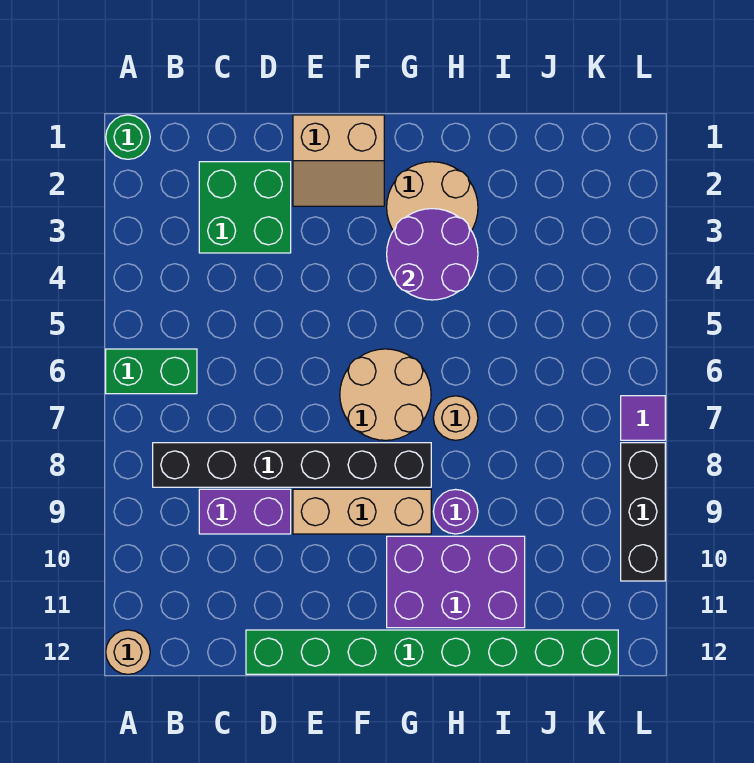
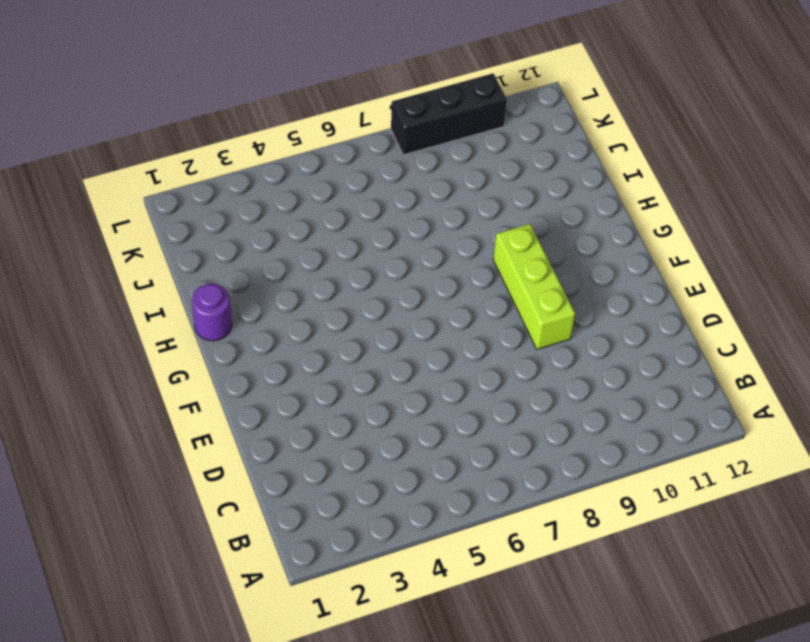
lime brick E9:G9 level 1 -> tan brick E9:G9 level 1
purple round brick H1 level 1 -> purple round brick H9 level 1
none -> green round brick A1 level 1
none -> green brick A6:B6 level 1
none -> tan round brick A12 level 1

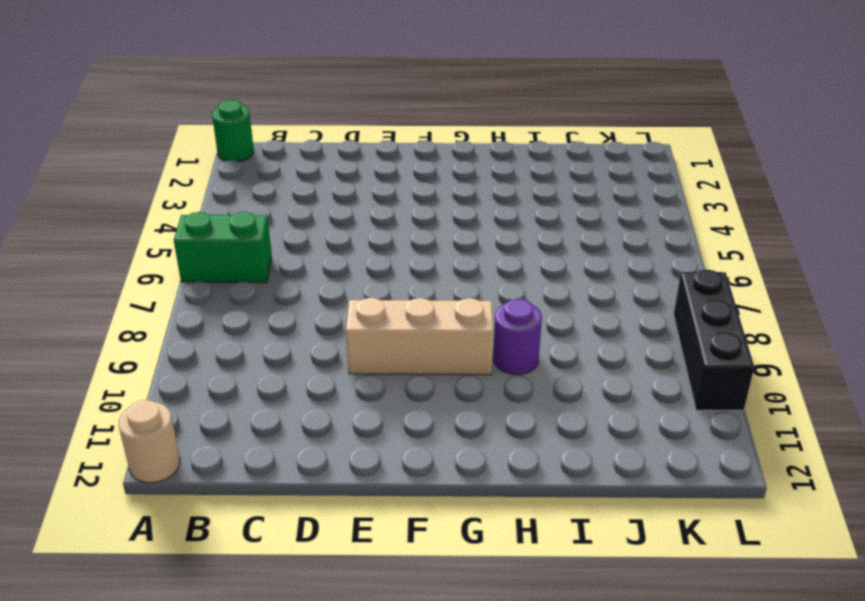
none -> black brick B8:G8 level 1
none -> green brick C2:D3 level 1
none -> purple brick C9:D9 level 1

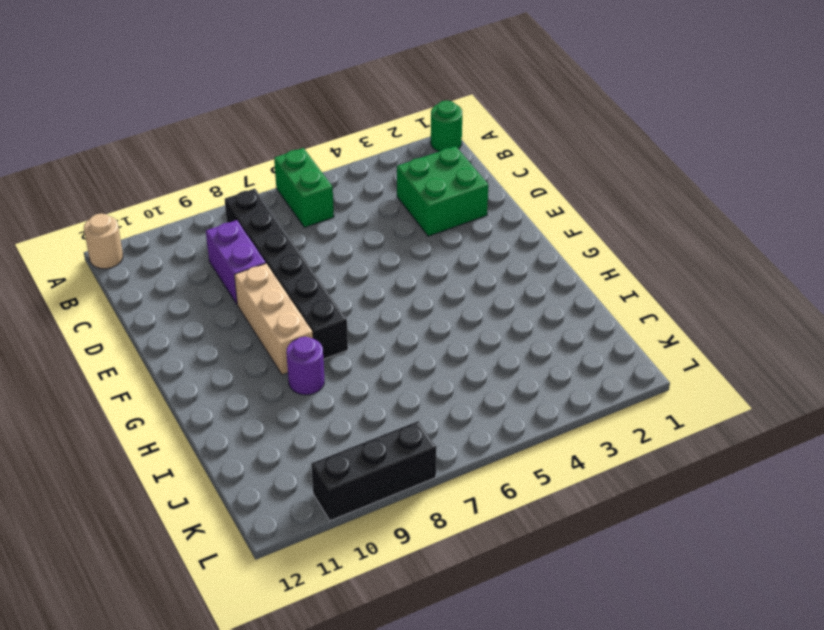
none -> green brick D12:K12 level 1
none -> tan slope E1:F2 level 1 top 1
none -> tan round brick F6:G7 level 1

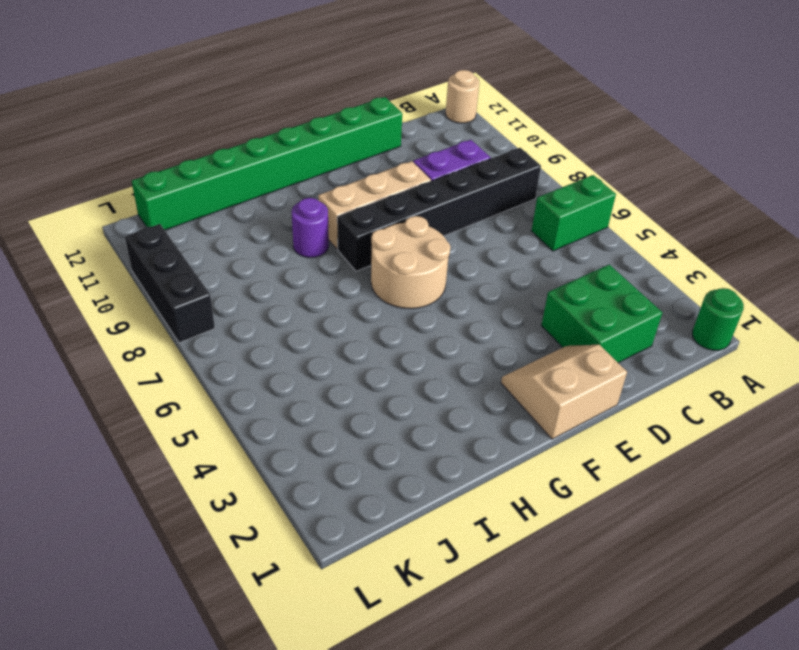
none -> tan round brick G2:H3 level 1
none -> purple brick G10:I11 level 1
none -> tan round brick H7 level 1

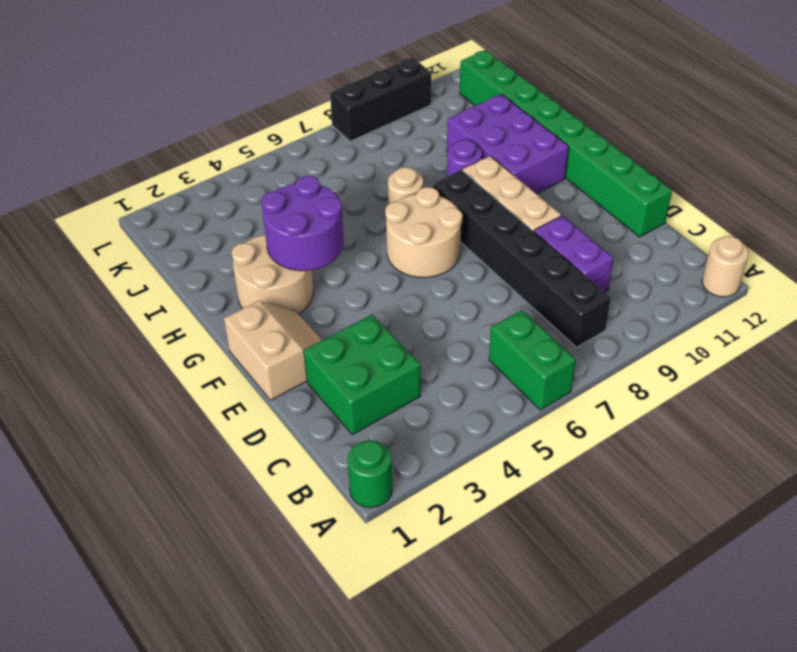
none -> purple tile L7 level 1

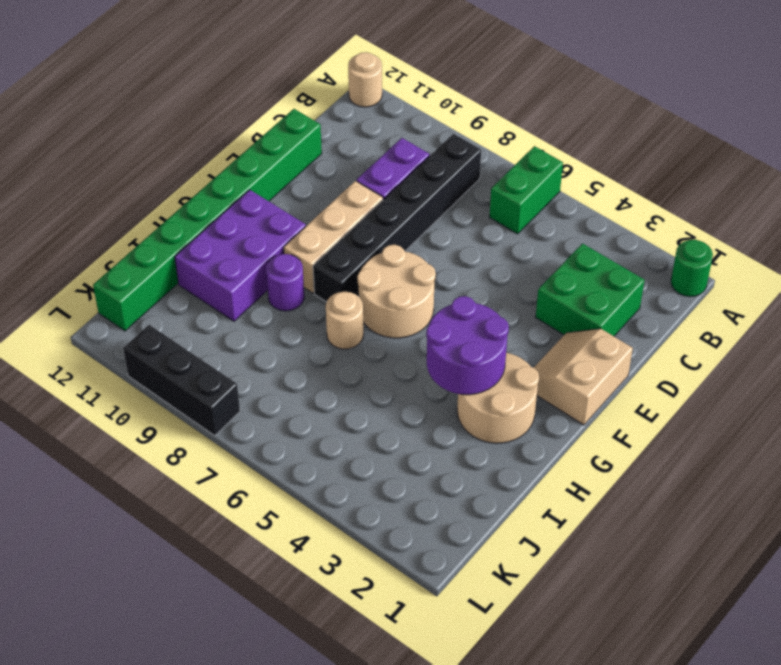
none -> purple tile L7 level 1

